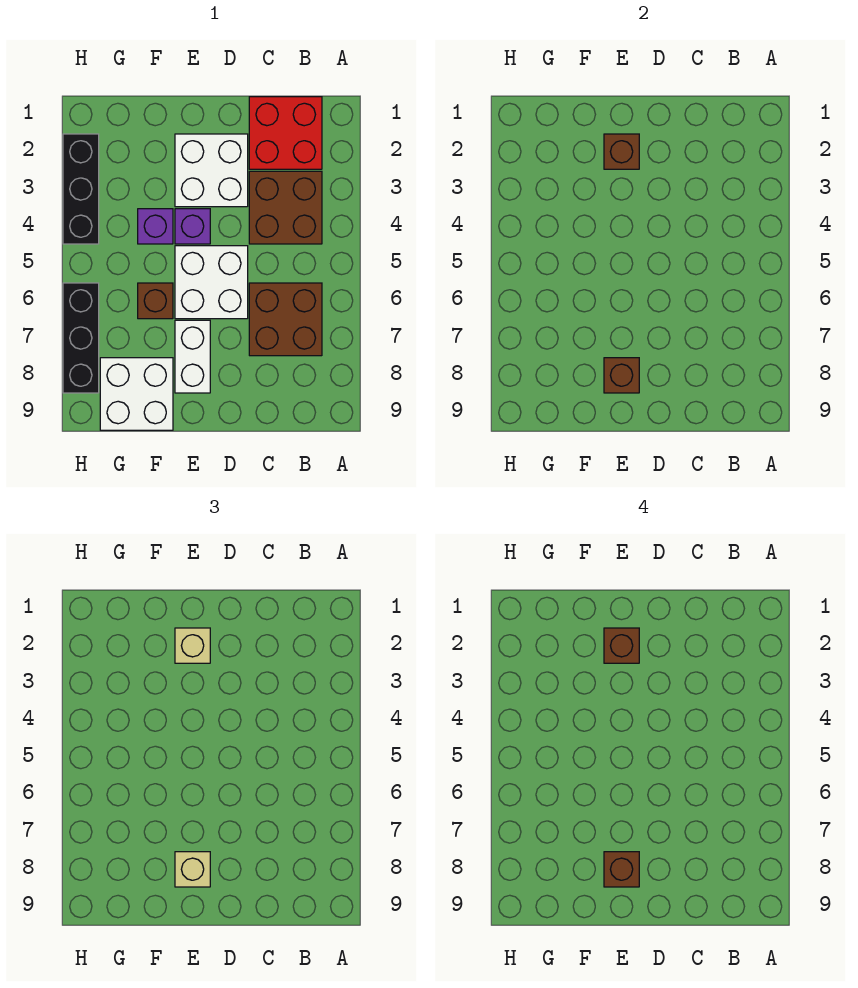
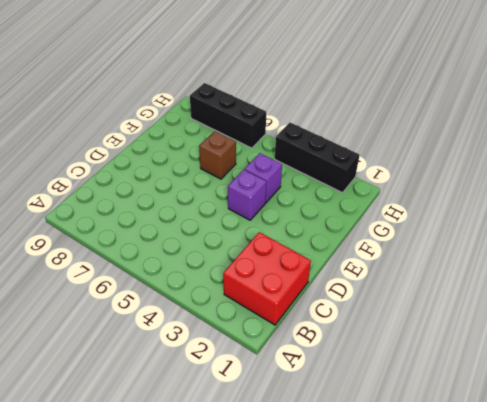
none -> brown brick B3:C4 level 1
none -> brown brick B6:C7 level 1
none -> white brick D2:E3 level 1

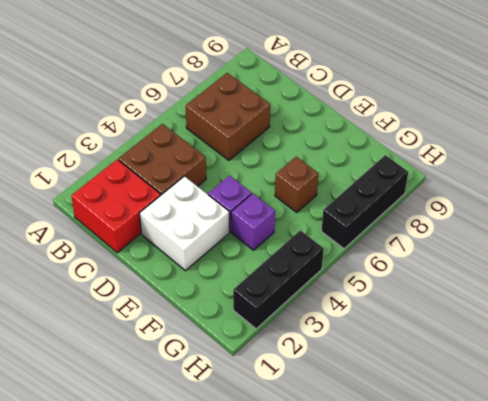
none -> white brick D5:E6 level 1
none -> white brick E7:E8 level 1
none -> white brick F8:G9 level 1

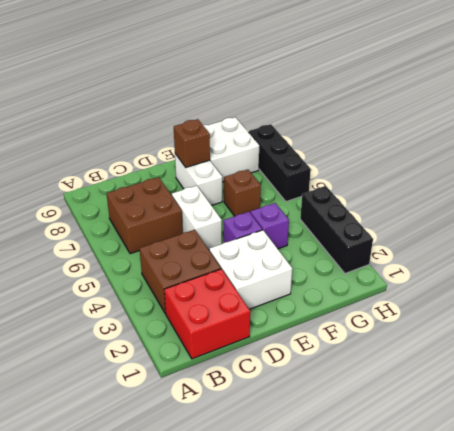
white brick D5:D6 level 1 -> white brick D5:E6 level 1
none -> brown brick E2 level 2
none -> tan brick E2 level 3
none -> tan brick E8 level 3

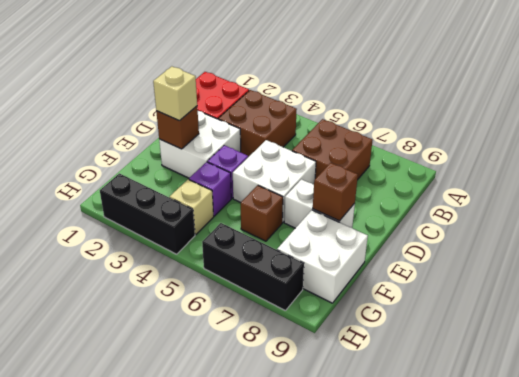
tan brick G4 level 1 -> tan brick E8 level 3
none -> brown brick E2 level 4
none -> brown brick E8 level 4

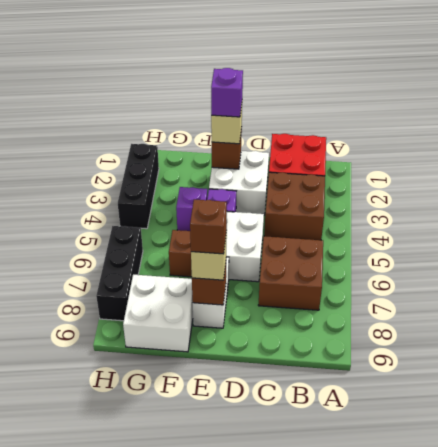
purple brick E2 level 4 -> brown brick E2 level 4

